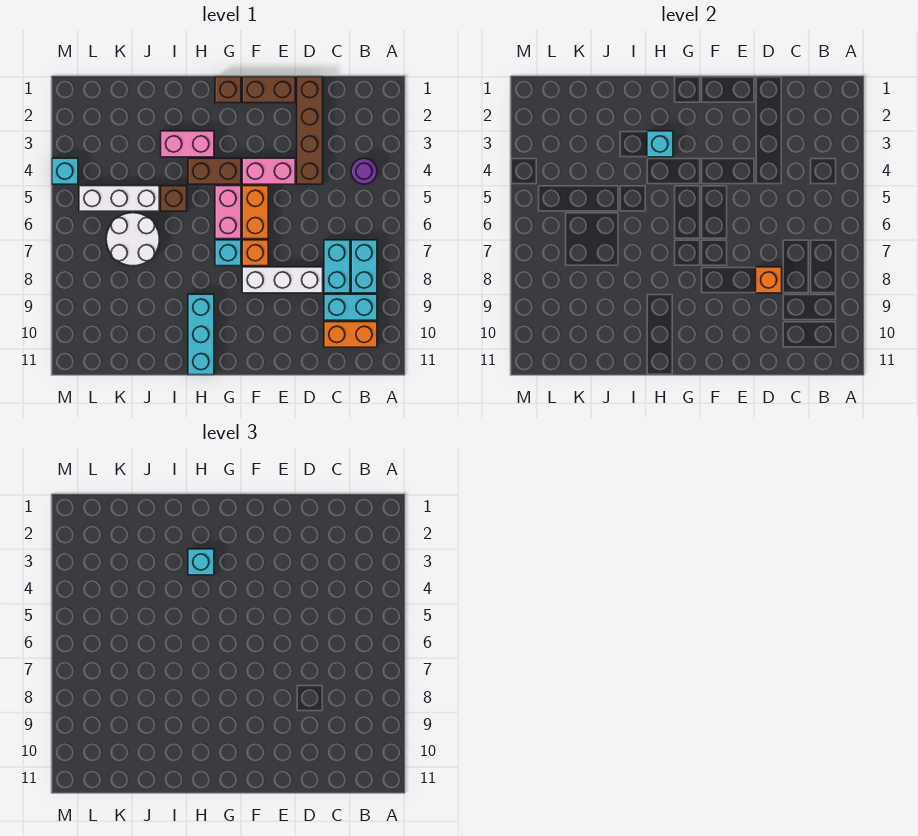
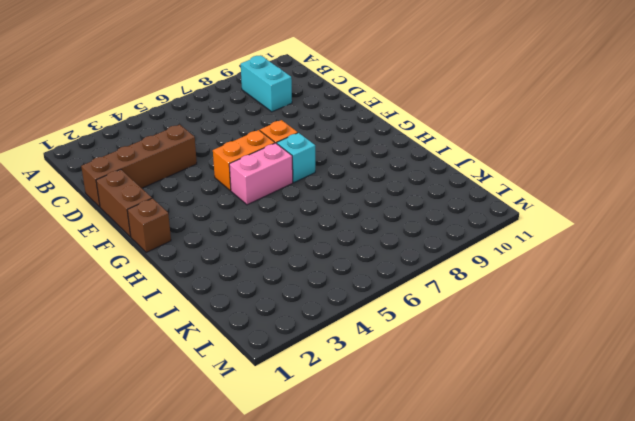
none -> purple round brick B4 level 1
none -> cyan brick B7:B8 level 1
none -> orange brick B10:C10 level 1

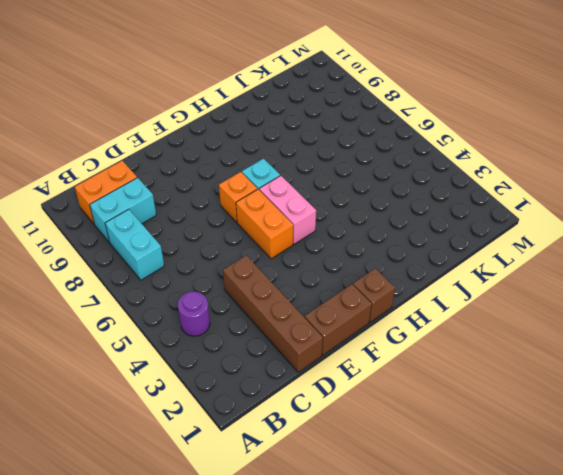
none -> cyan brick C7:C8 level 1
none -> white brick D8:F8 level 1
none -> pink brick E4:F4 level 1

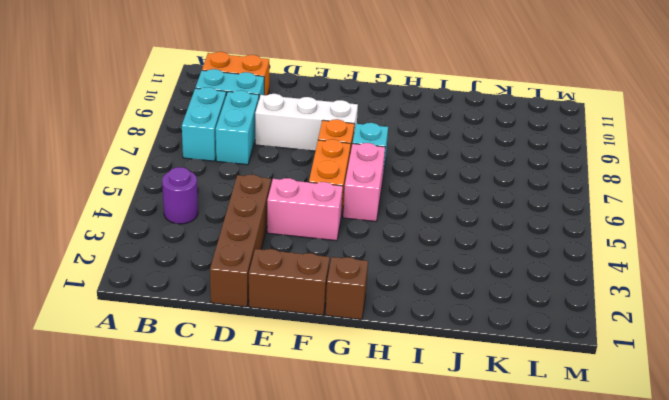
none -> brown brick G4:H4 level 1
none -> pink brick H3:I3 level 1
none -> cyan brick H9:H11 level 1

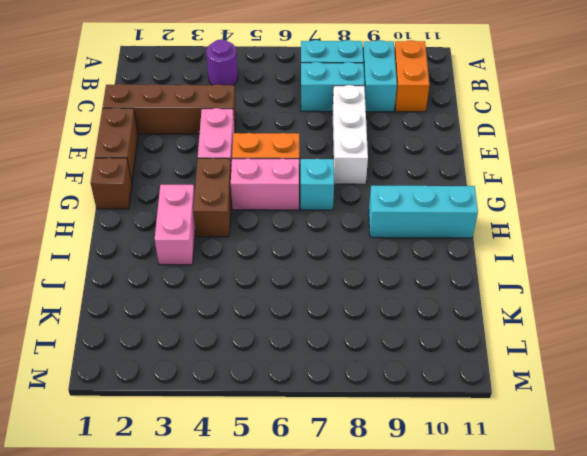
none -> orange brick F7 level 1
none -> brown brick I5 level 1
none -> white brick J5:L5 level 1

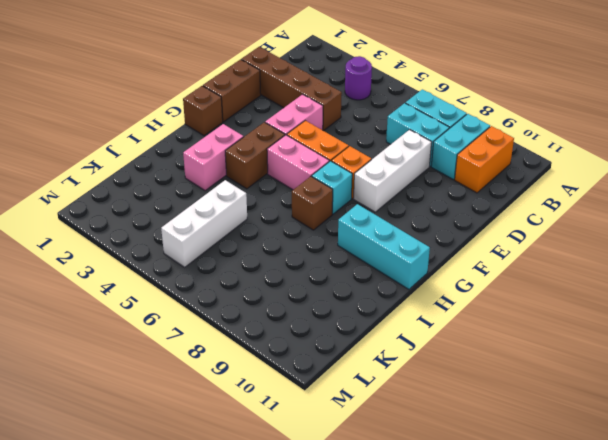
brown brick H7 level 1 -> brown brick I5 level 1
none -> white round brick J6:K7 level 1
none -> cyan brick M4 level 1
none -> orange brick D8 level 2

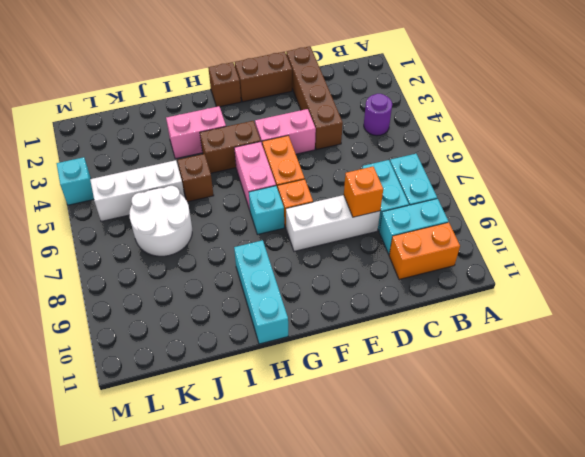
none -> cyan brick H3 level 2
none -> cyan brick H3 level 3

